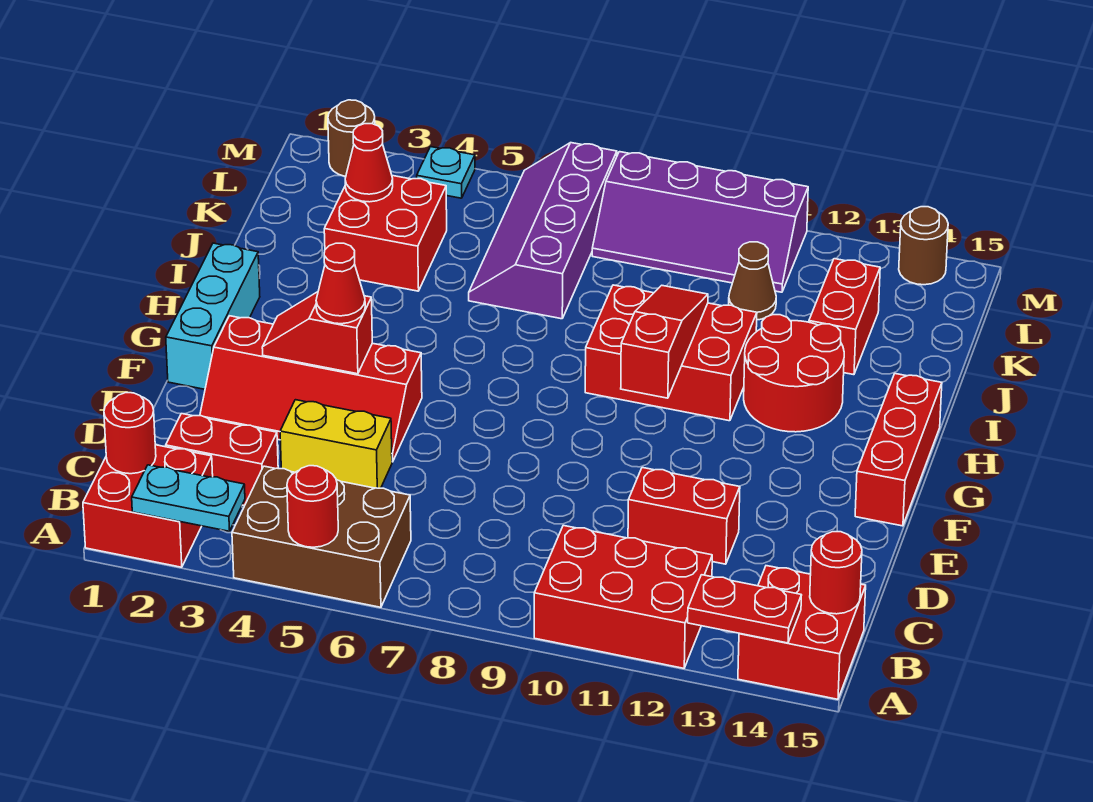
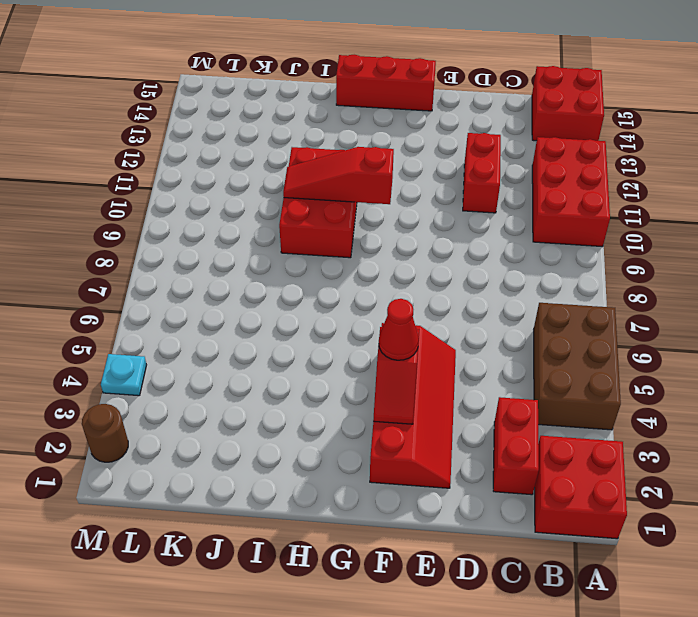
none -> yellow brick D4:D5 level 1
none -> cyan brick F1:H1 level 1
none -> red round brick H12:I13 level 1

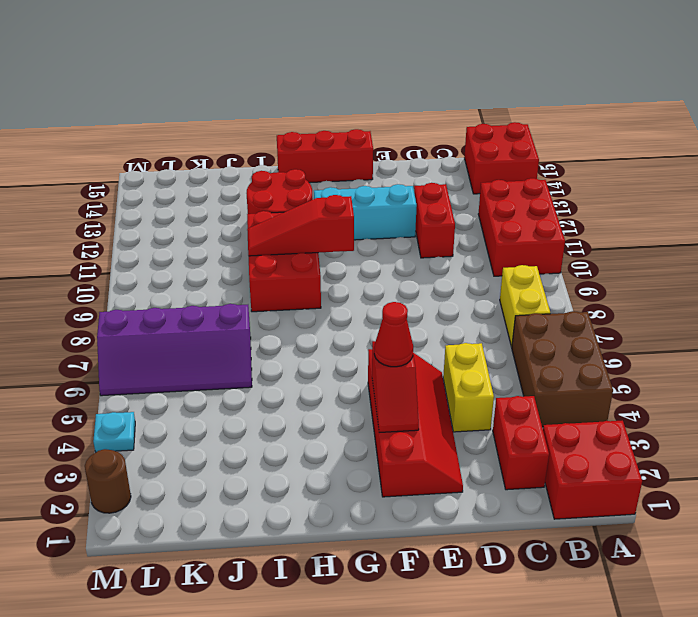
yellow brick B7:B8 level 1 -> none
cyan brick E12:G12 level 1 -> cyan brick F1:H1 level 1
none -> red brick J3:K4 level 1
none -> red brick J13:K13 level 1
none -> brown cone K11 level 1

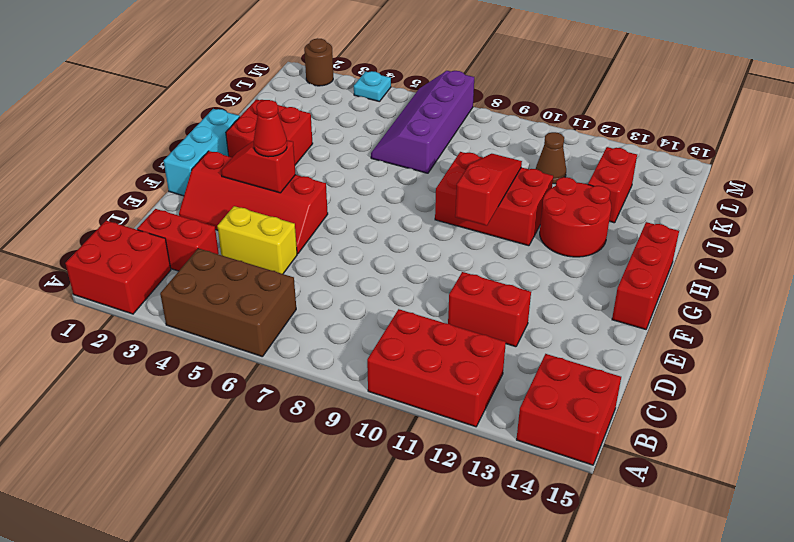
red brick H2:I3 level 1 -> red brick J3:K4 level 1
none -> purple slope L8:M11 level 1 top M
none -> brown round brick M14 level 1
none -> cyan plate A2:A3 level 2

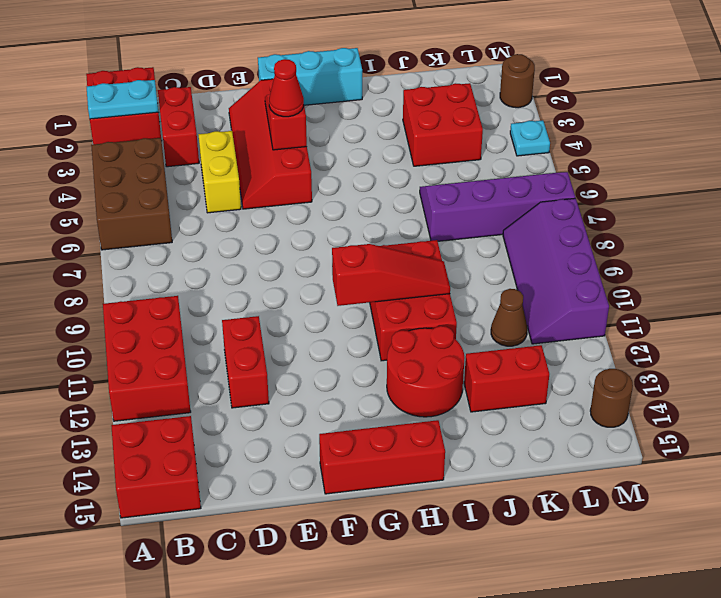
cyan plate A2:B2 level 2 -> cyan plate A2:A3 level 2
none -> red round brick A5 level 2
none -> red plate A13:A14 level 2
none -> red round brick B1 level 2

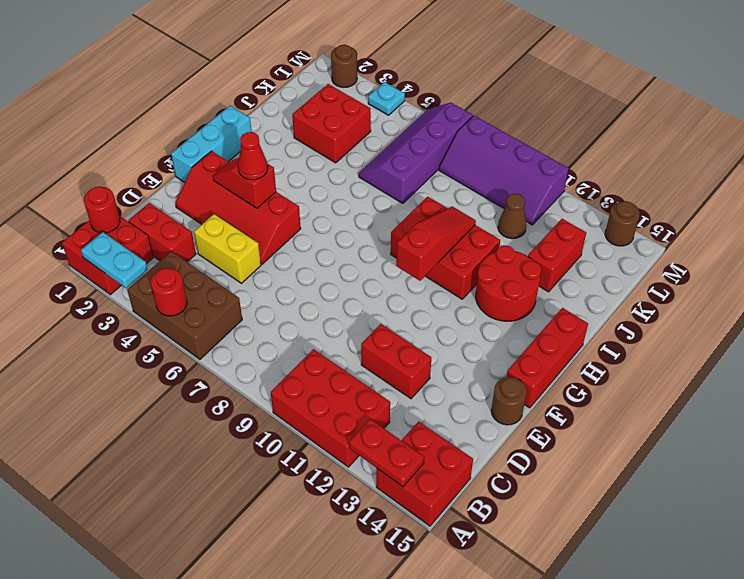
brown round brick E15 level 1 -> none
none -> red round brick B15 level 2
none -> red cone K3 level 2

